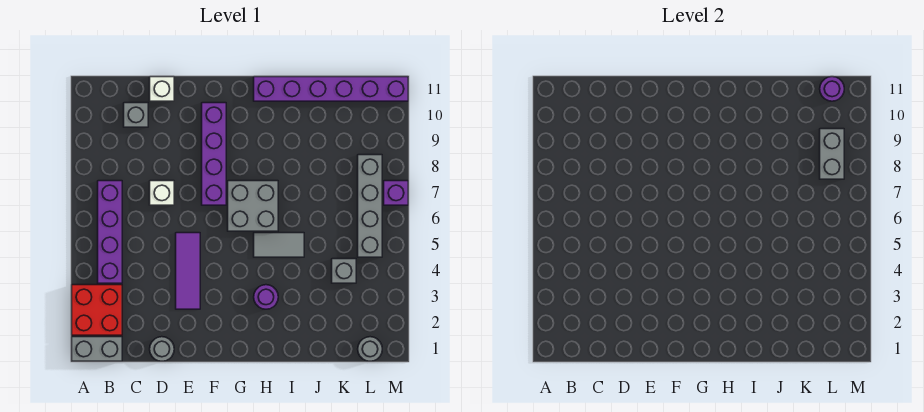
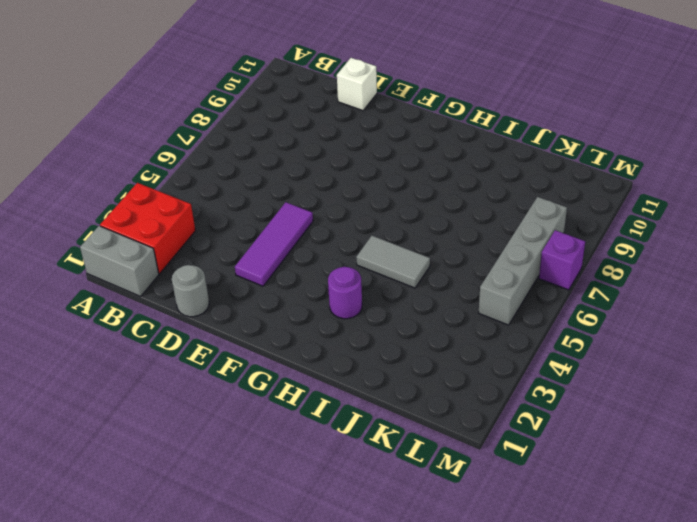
none -> purple brick B4:B7 level 1
none -> grey brick C10 level 1
none -> white brick D7 level 1

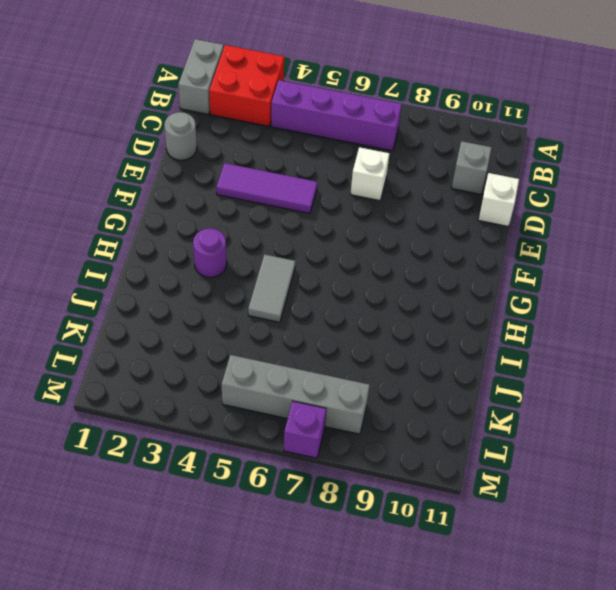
none -> purple brick F7:F10 level 1
none -> grey brick G6:H7 level 1
none -> purple brick H11:M11 level 1

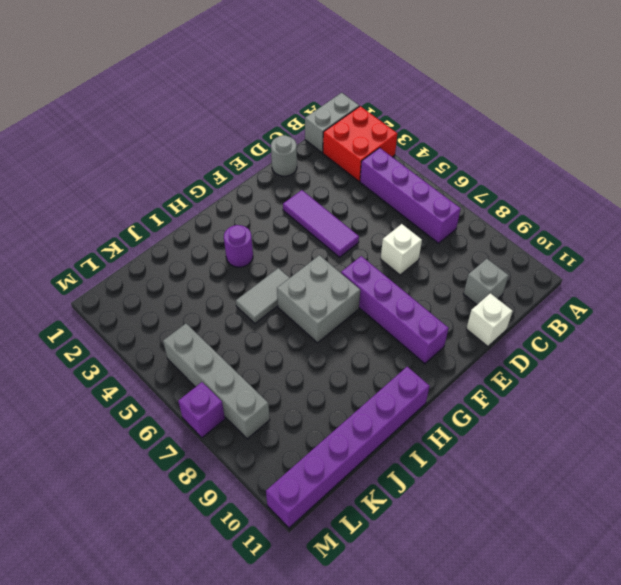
none -> grey brick K4 level 1
none -> grey round brick L1 level 1
none -> grey brick L8:L9 level 2

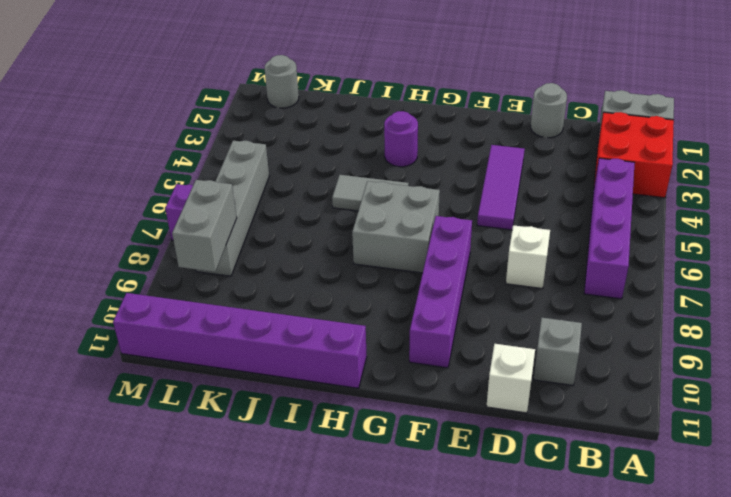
none -> grey brick K4 level 1
none -> purple round brick L11 level 2

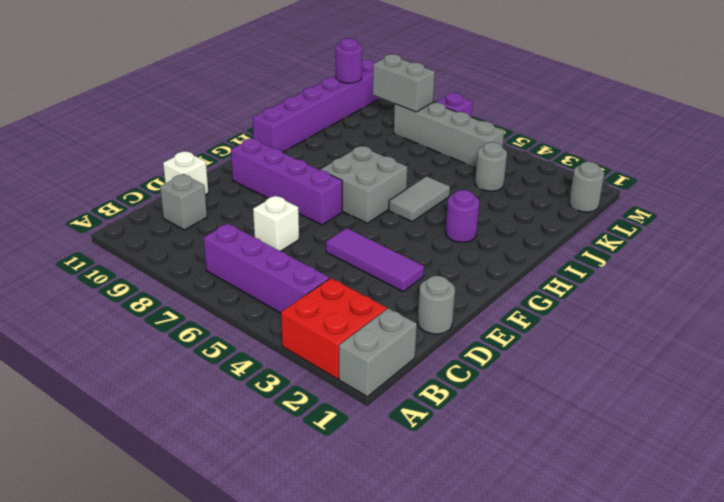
grey round brick K4 level 1 -> grey brick K4 level 1

